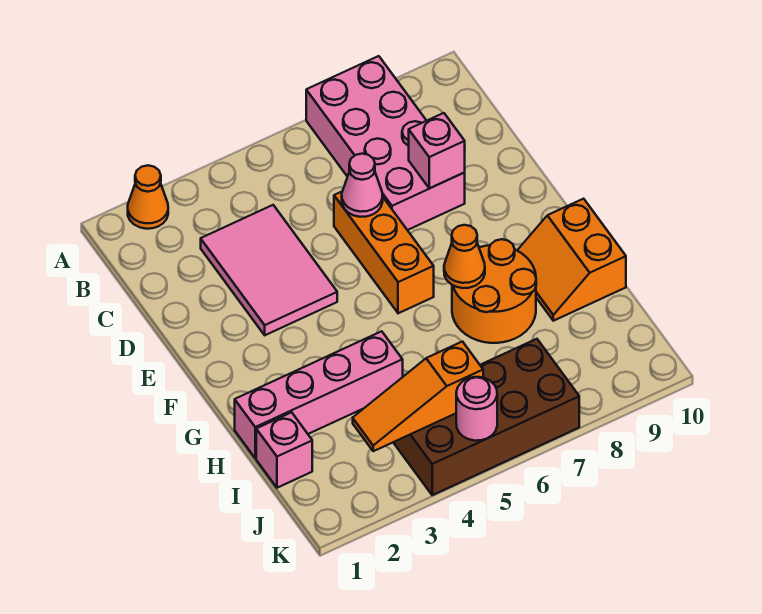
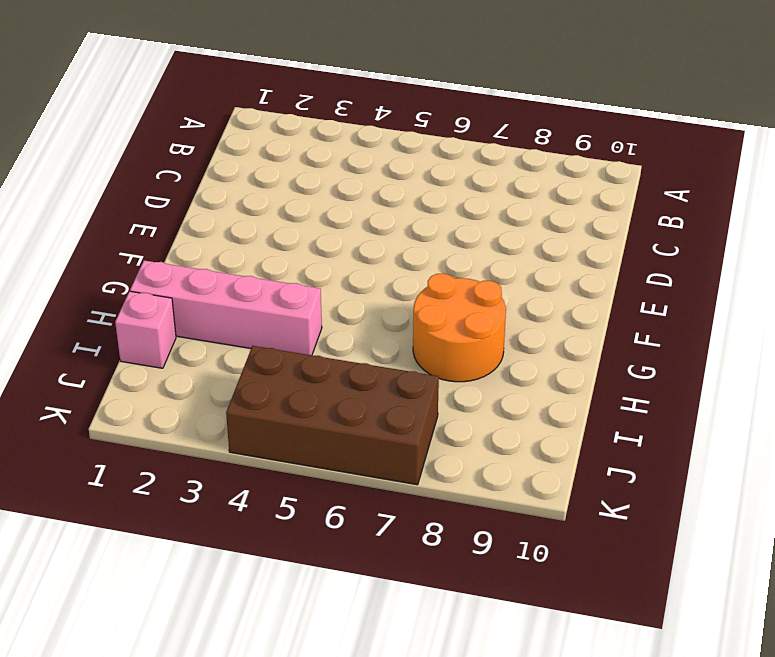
none -> orange cone A2 level 1
none -> pink brick A7:D8 level 1
none -> pink tile C3:E4 level 1

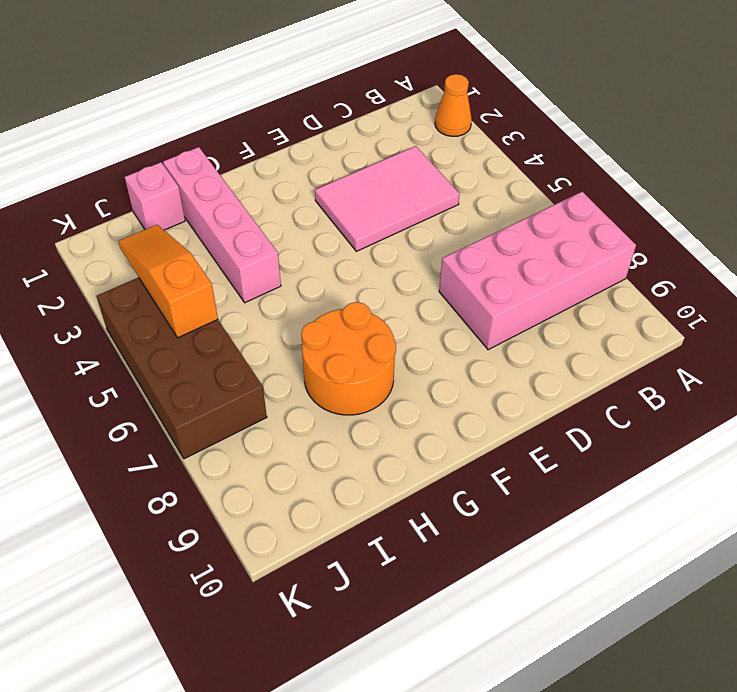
none -> orange brick D6:F6 level 1
none -> orange slope G9:H10 level 1 top 10
none -> pink cone D6 level 2

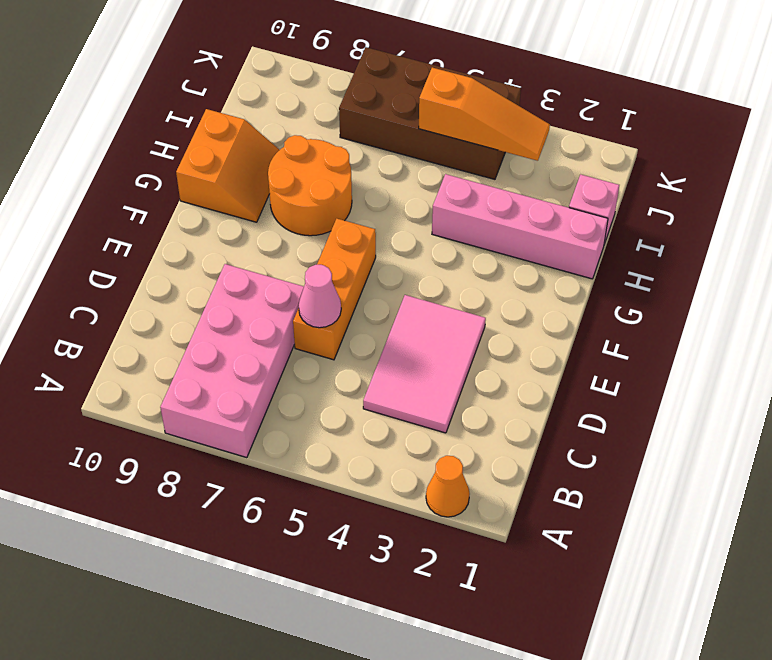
none -> pink brick D8 level 2
none -> orange cone G7 level 2
none -> pink round brick K5 level 2

